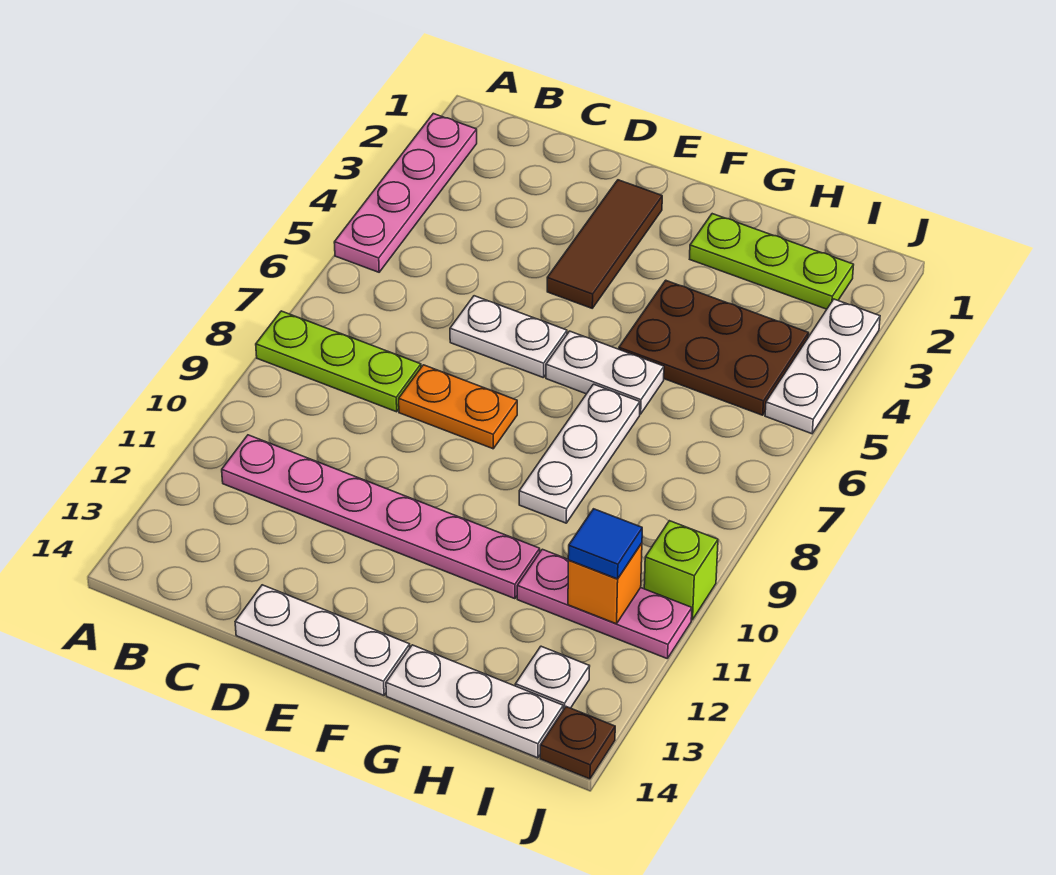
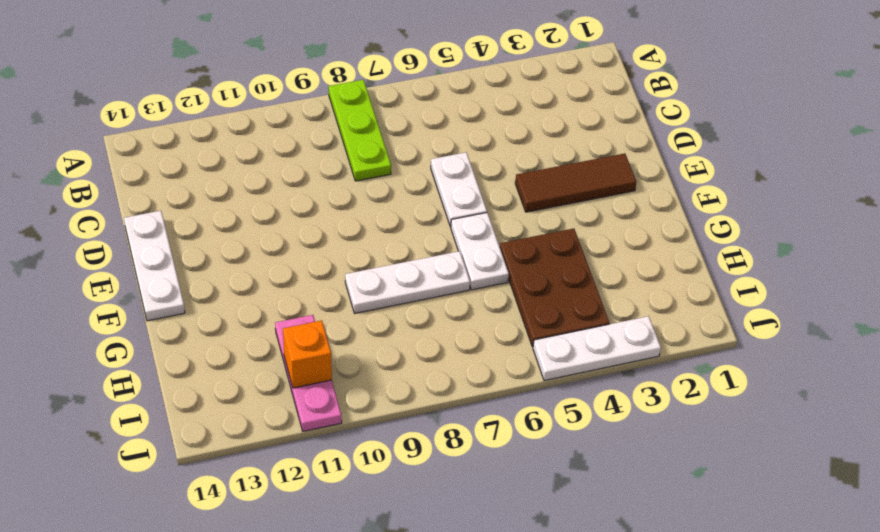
none -> pink plate A2:A5 level 1
none -> pink plate B11:G11 level 1
none -> orange plate D8:E8 level 1

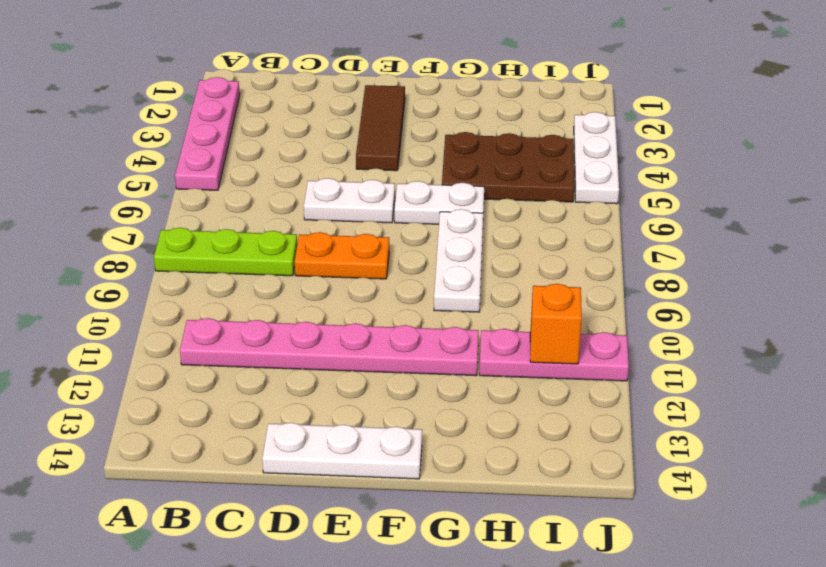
none -> lime plate G2:I2 level 1
none -> white plate G14:I14 level 1
none -> white plate I13 level 1

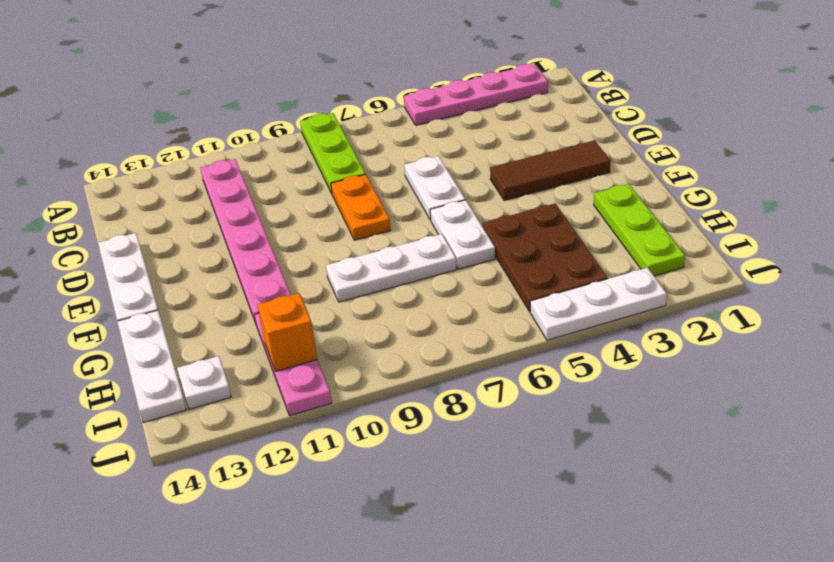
none -> lime brick J10 level 1
none -> brown plate J14 level 1
none -> blue tile I11 level 3

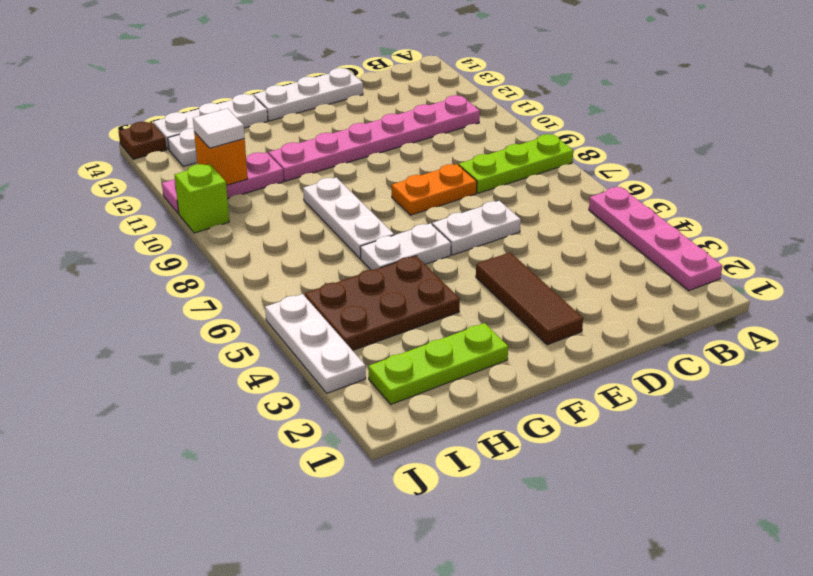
white tile I11 level 3 -> blue tile I11 level 3

